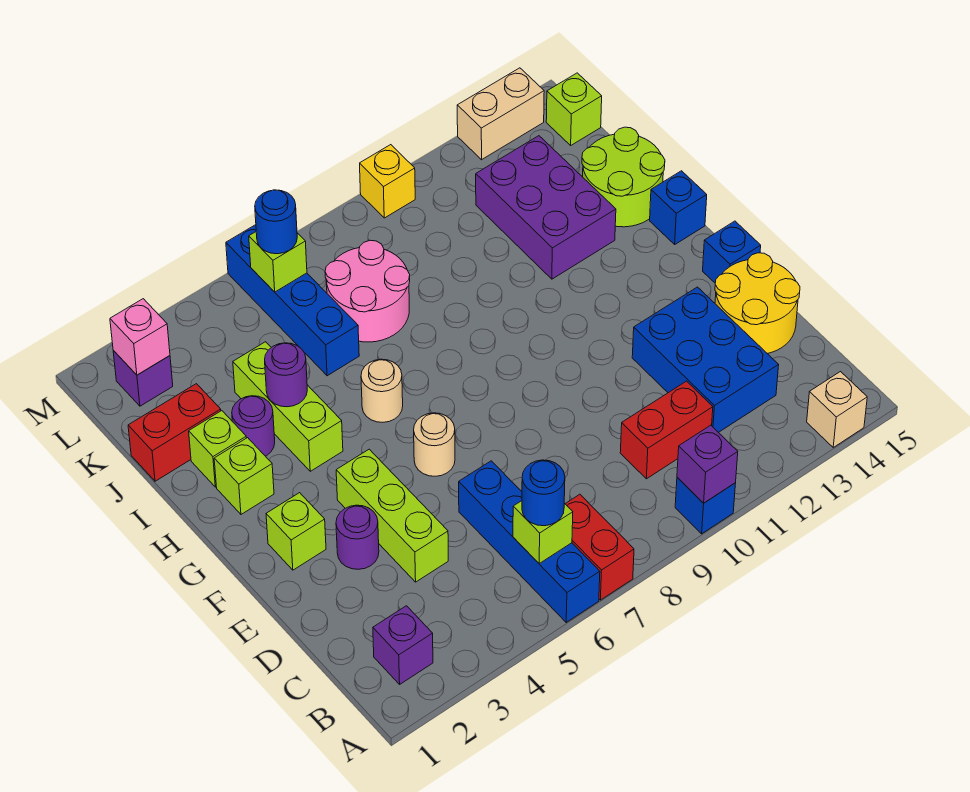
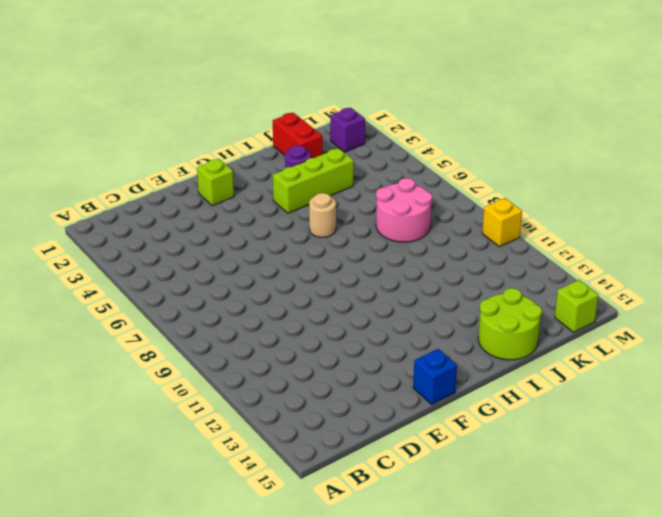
none -> blue brick A6:D6 level 1
none -> red brick A7:B7 level 1
none -> blue brick A10 level 1
none -> tan brick A14 level 1

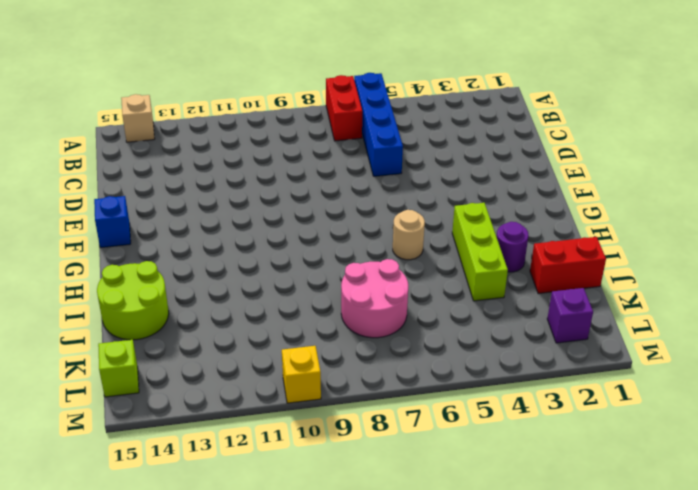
none -> blue brick A10 level 1
none -> purple brick B2 level 1
none -> red brick C10:C11 level 1
none -> blue brick C12:E13 level 1

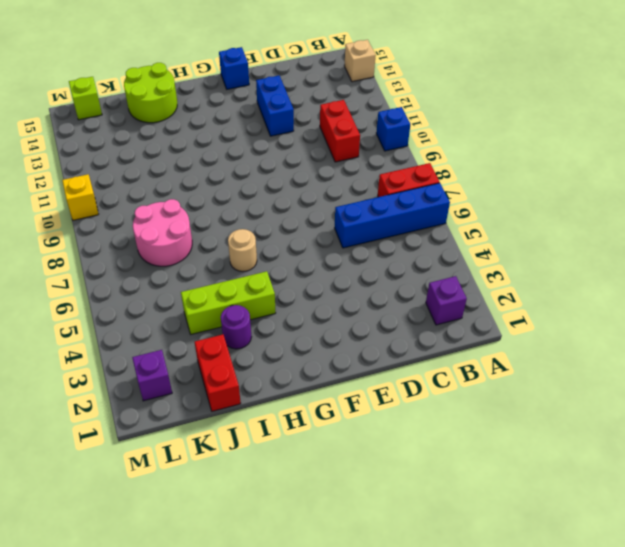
blue brick E12:E13 level 1 -> blue brick C12:E13 level 1
none -> lime brick D4:F4 level 1
none -> yellow round brick D14:E15 level 1
none -> purple round brick E3 level 1
none -> lime brick F2 level 1

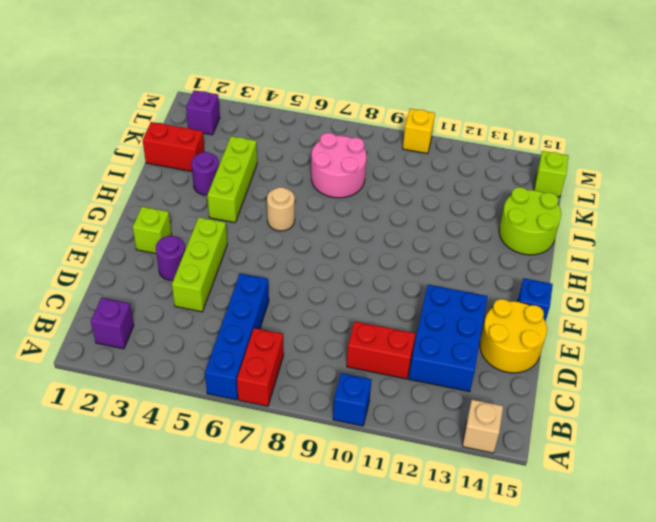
none -> tan round brick F6 level 1
none -> lime brick H2 level 1
none -> blue brick H15 level 1
none -> lime brick I2 level 1

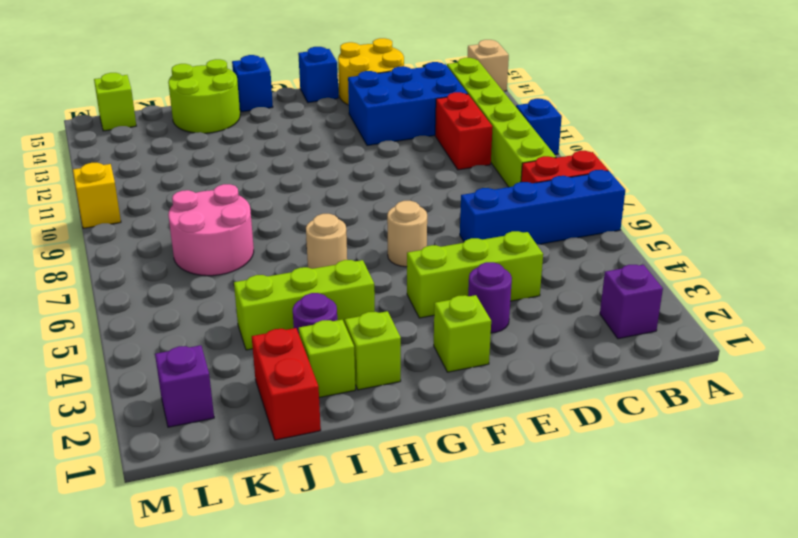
lime brick B8:B13 level 1 -> none
none -> purple brick I12:K13 level 1
none -> blue brick J6:M6 level 1
none -> tan brick M13:M14 level 1
none -> purple brick A10 level 2

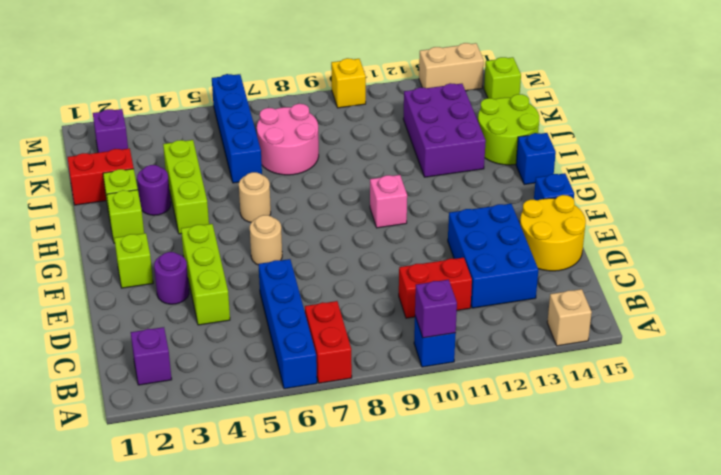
pink brick G10 level 1 -> pink brick L2 level 2
none -> lime brick B6 level 2
none -> purple round brick I4 level 2
none -> lime brick L6 level 2
none -> blue round brick B6 level 3

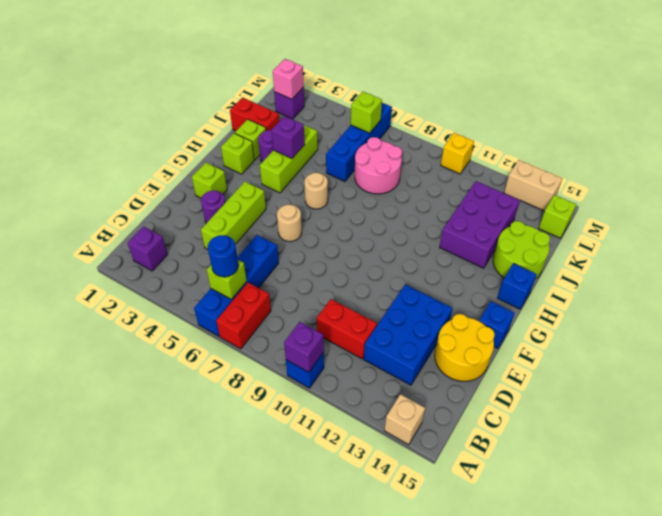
purple brick I4 level 2 -> purple round brick I4 level 2
none -> blue round brick L6 level 3

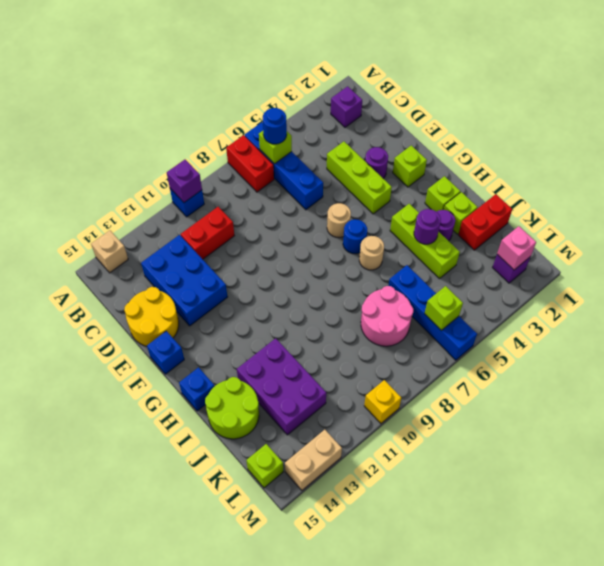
blue round brick G6 level 1 -> blue round brick L6 level 3

